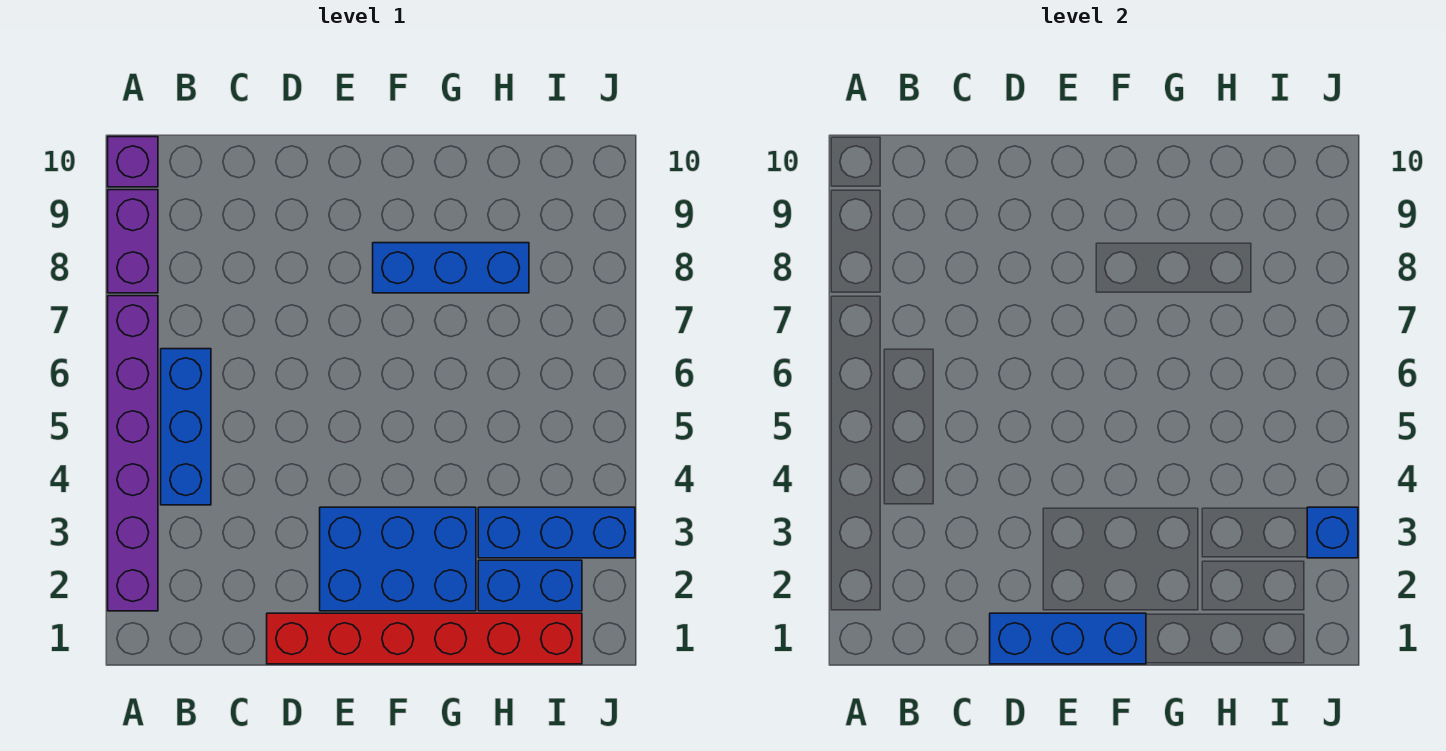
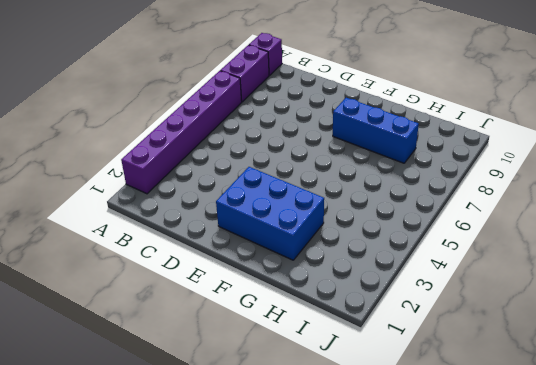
none -> blue brick B4:B6 level 1
none -> red brick D1:I1 level 1

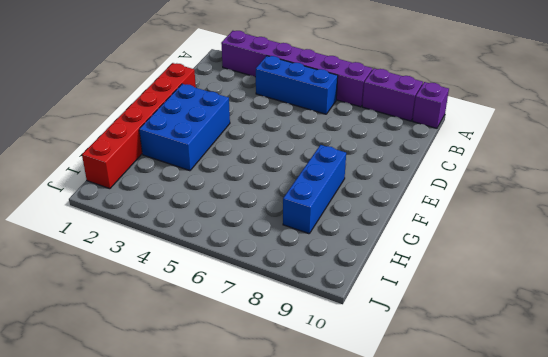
none -> blue brick H2:I2 level 1
none -> blue brick H3:J3 level 1

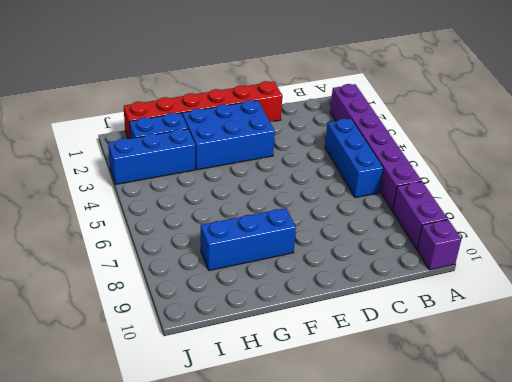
none -> blue brick D1:F1 level 2
none -> blue brick J3 level 2

